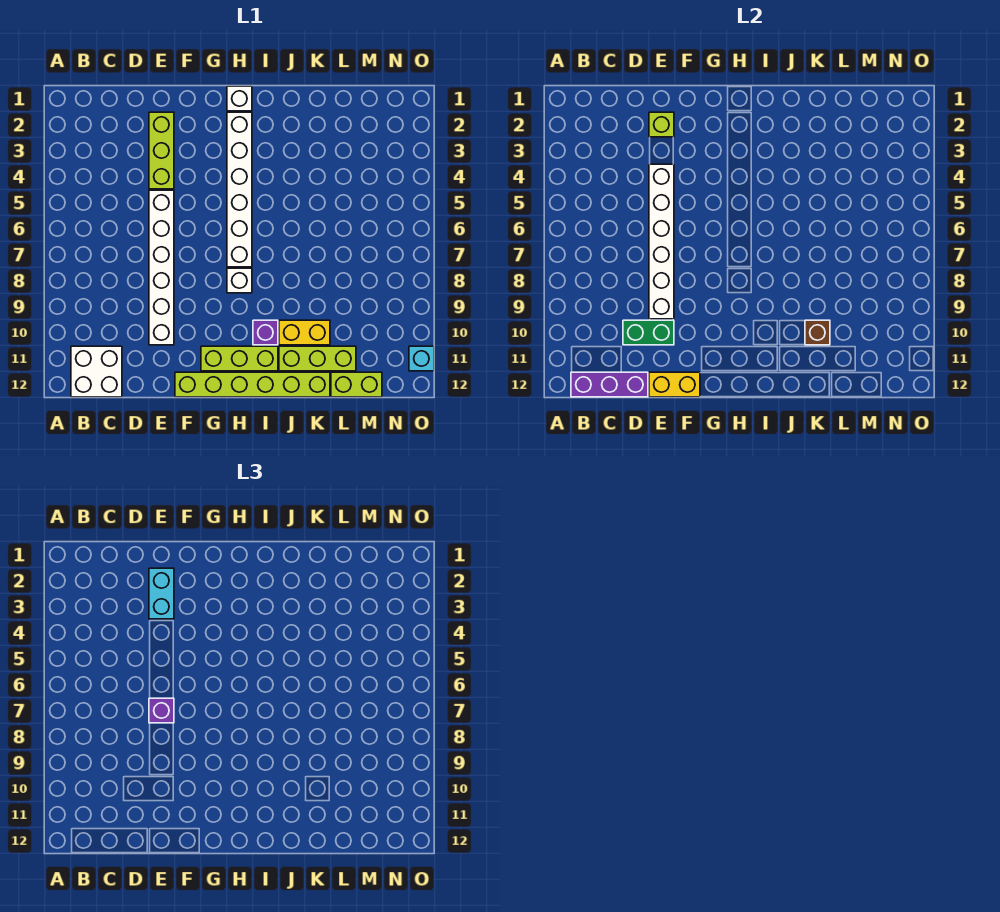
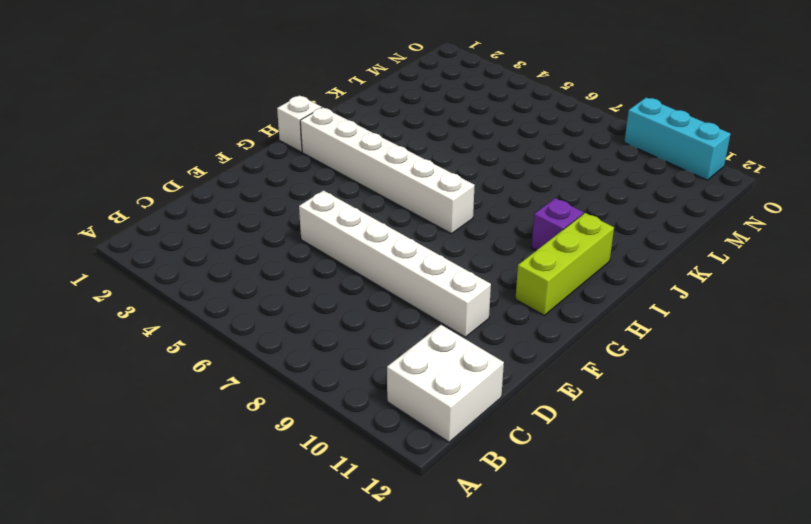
cyan brick O9:O11 level 1 -> cyan brick O11 level 1
none -> lime brick E2:E4 level 1
none -> lime brick F12:K12 level 1
none -> white brick H8 level 1

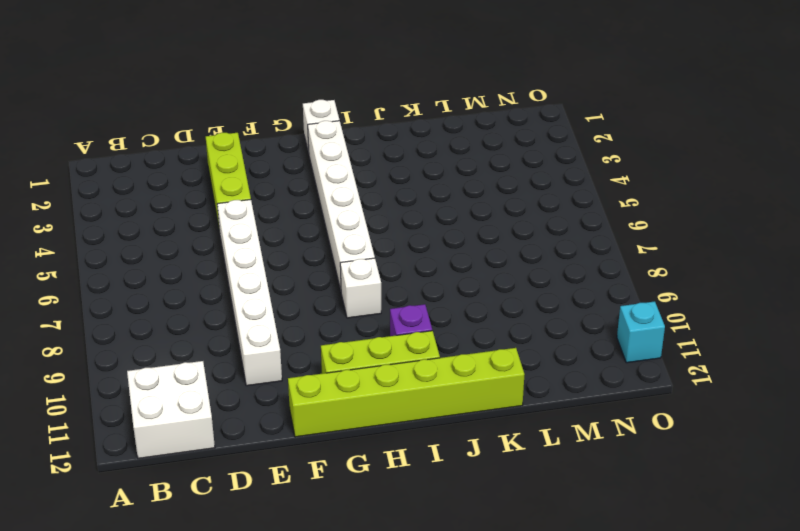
none -> yellow brick J10:K10 level 1
none -> lime brick J11:L11 level 1
none -> lime brick L12:M12 level 1

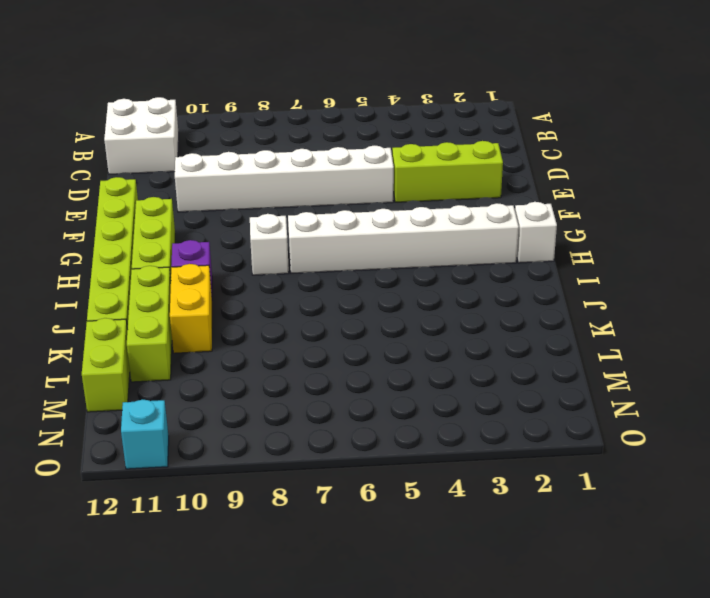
none -> purple brick B12:D12 level 2
none -> green brick D10:E10 level 2
none -> lime brick E2 level 2

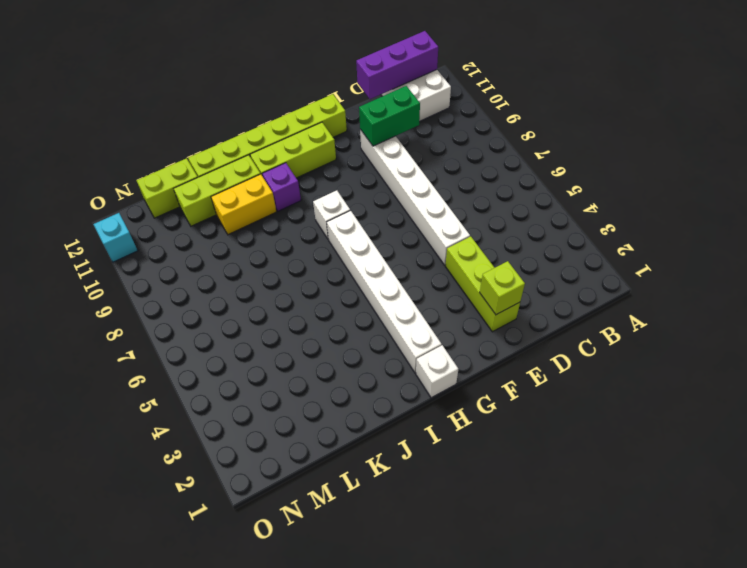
none -> white brick E4:E9 level 2
none -> yellow brick E12:F12 level 2
none -> brown brick K10 level 2

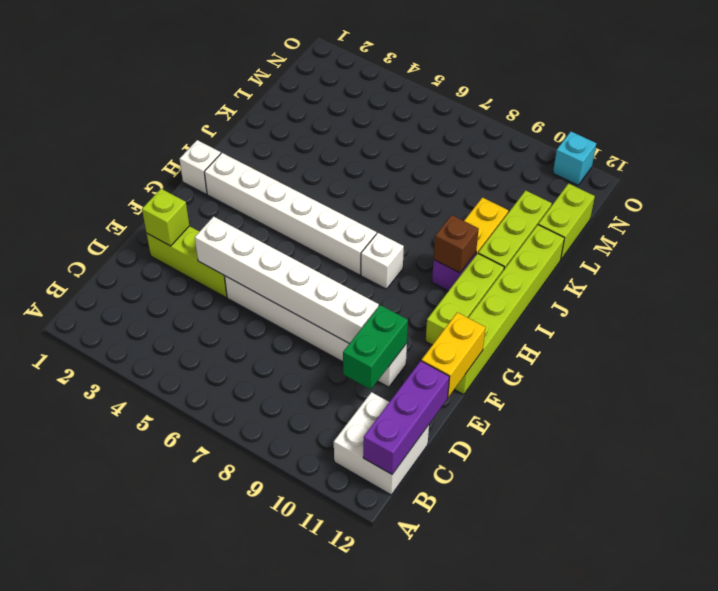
brown brick I10 level 2 -> brown brick K10 level 2
none -> cyan brick E2:E3 level 3
none -> purple brick E7 level 3

